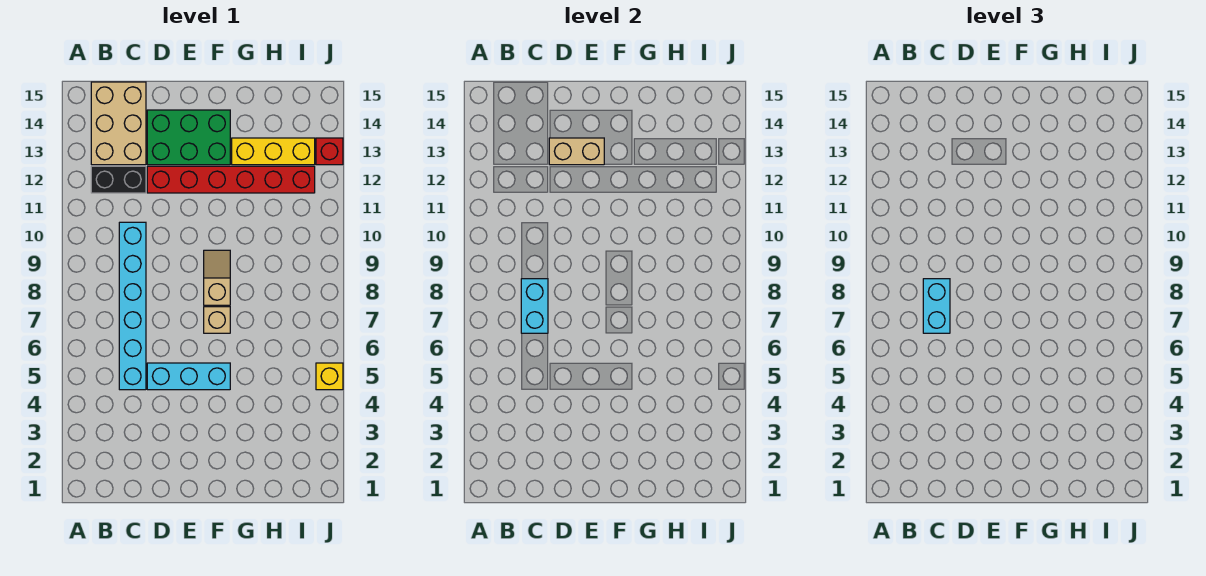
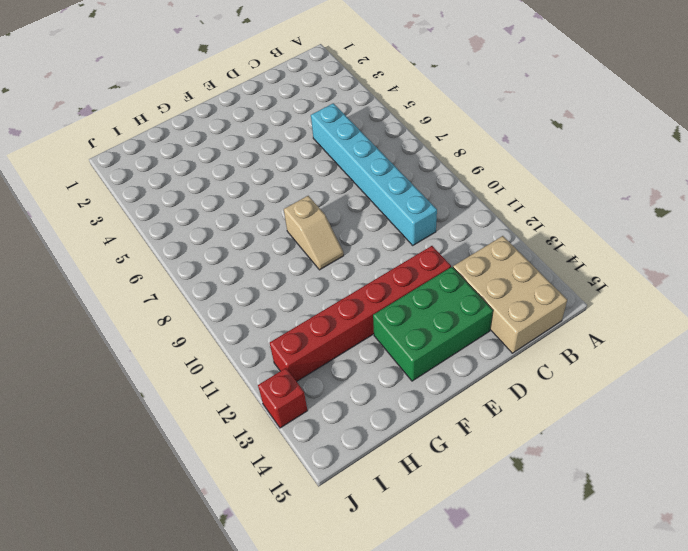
none -> black brick B12:C12 level 1
none -> cyan brick D5:F5 level 1
none -> tan brick F7 level 1

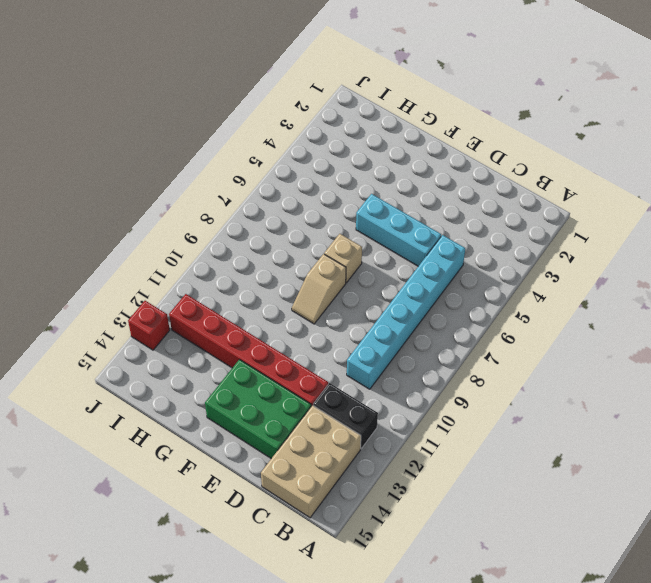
none -> yellow brick G13:I13 level 1
none -> yellow brick J5 level 1
none -> cyan brick C7:C8 level 2

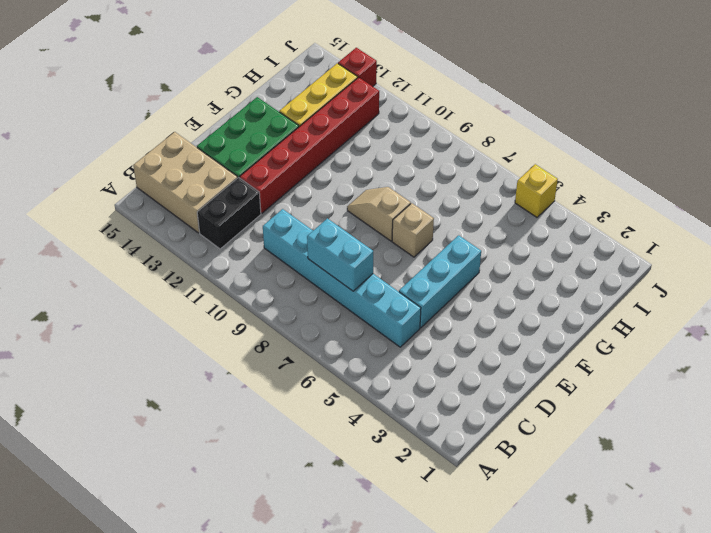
none -> tan brick D13:E13 level 2
none -> cyan brick C7:C8 level 3

